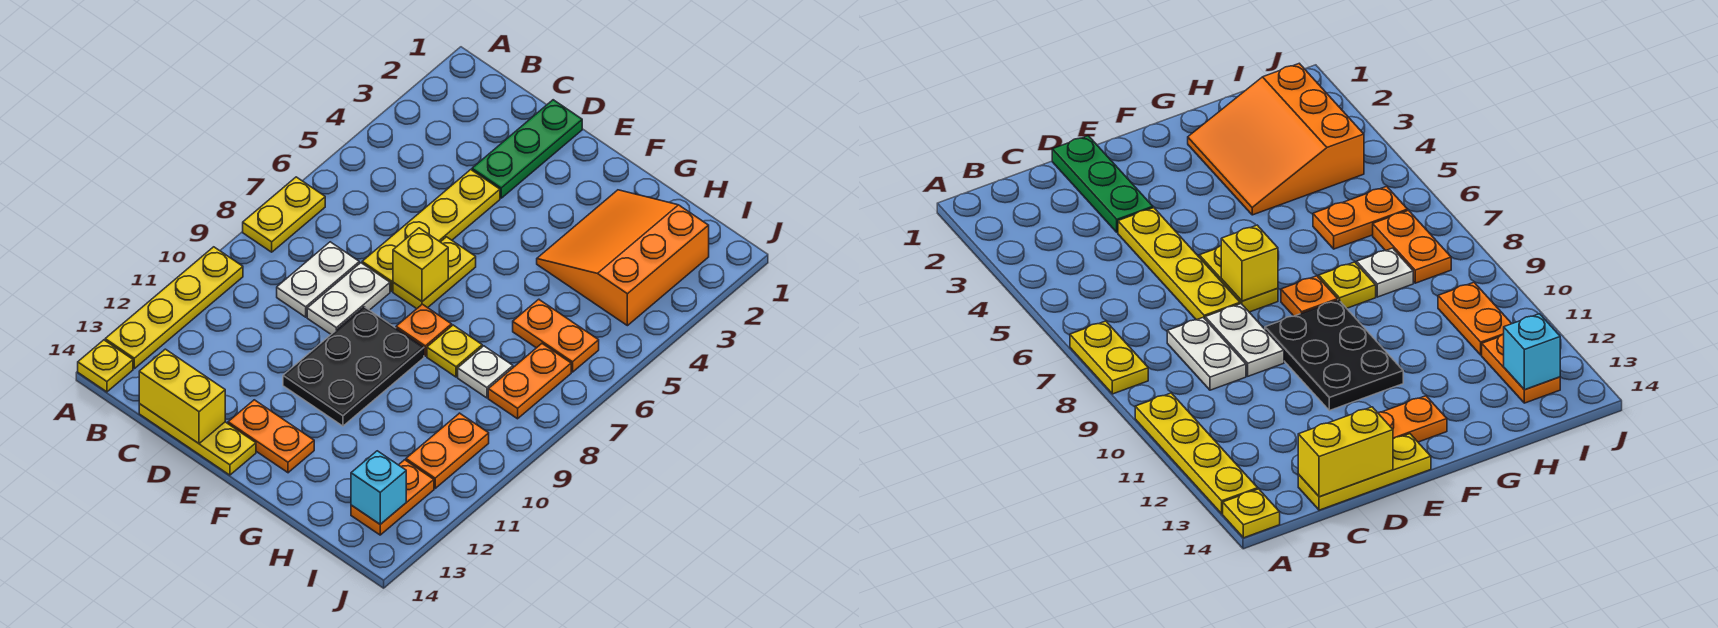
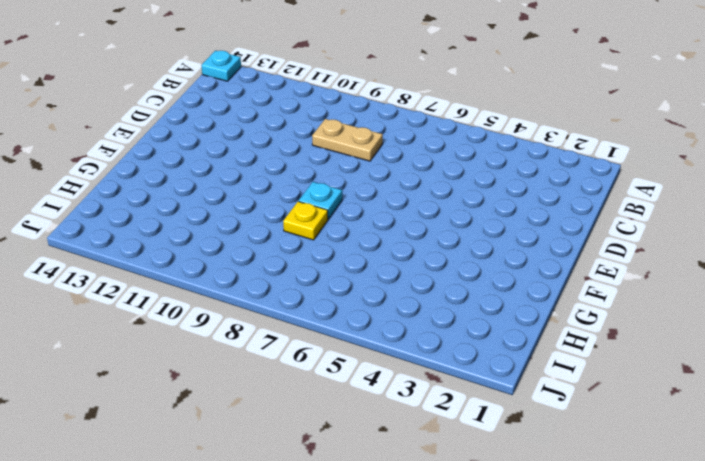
cyan plate A14 level 1 -> yellow plate A14 level 1
tan plate C8:C9 level 1 -> white plate C8:C9 level 1
cyan plate F8 level 1 -> orange plate F8 level 1
none -> yellow plate A7:A8 level 1
none -> yellow plate A10:A13 level 1
none -> yellow plate C14:E14 level 1

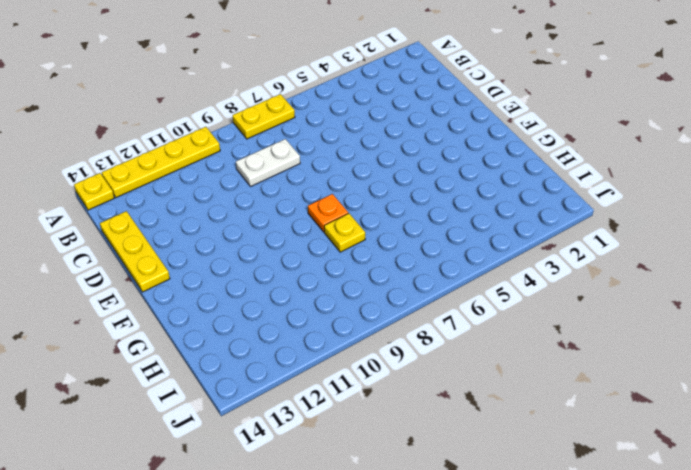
none -> green plate D1:D3 level 1
none -> yellow plate D4:D7 level 1
none -> white plate D8:D9 level 1

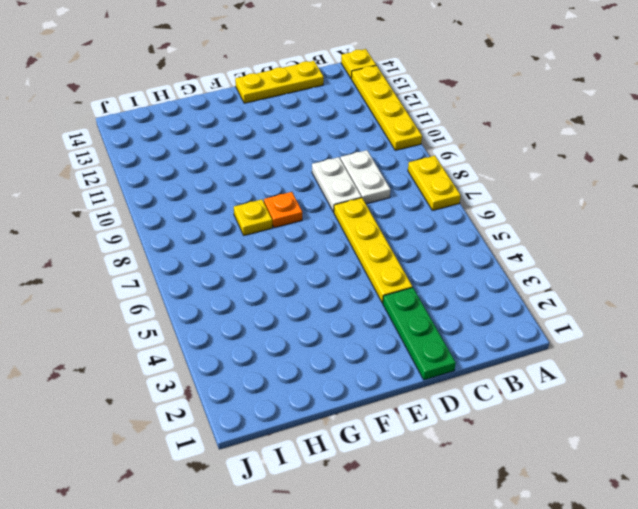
none -> yellow plate E6:E7 level 1
none -> black plate E9:F11 level 1
none -> orange plate E13:F13 level 1

